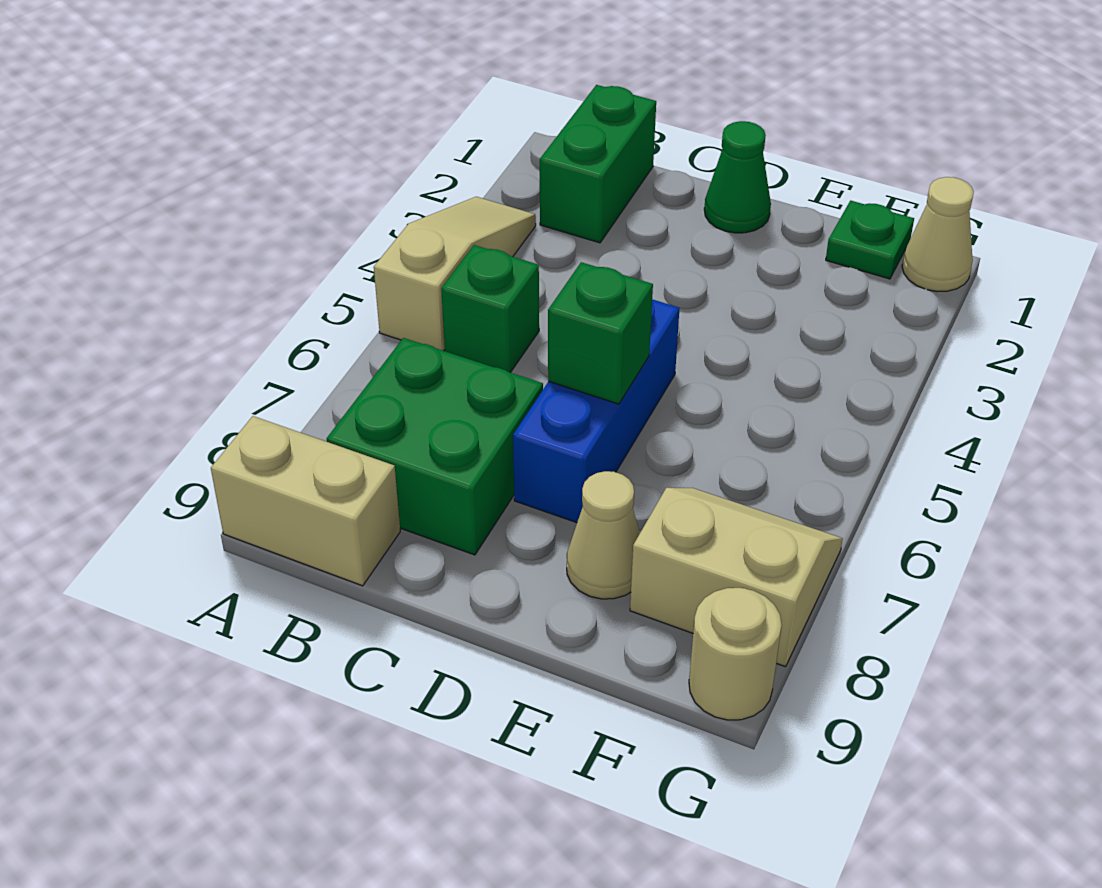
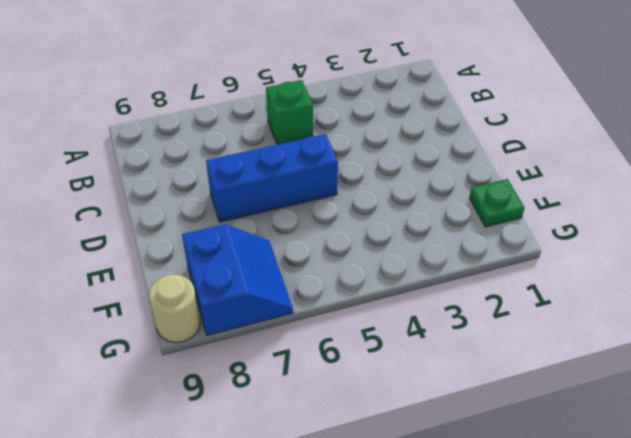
blue slope F7:G8 level 1 top 8 -> tan slope F7:G8 level 1 top 8
none -> tan slope A3:A5 level 1 top 5
none -> tan brick A9:B9 level 1
none -> green brick B1:B2 level 1

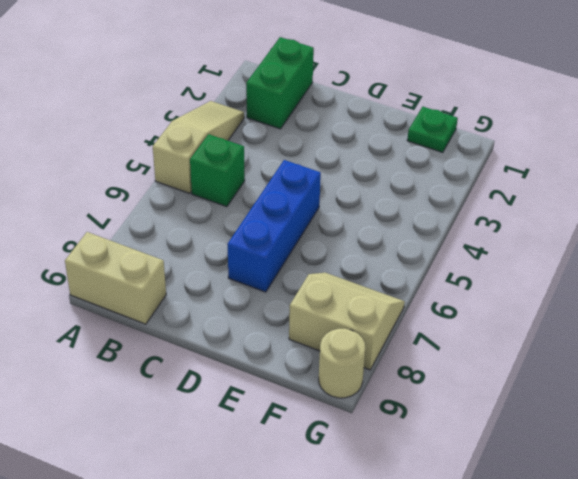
none -> green brick B7:C8 level 1
none -> green cone D1 level 1
none -> tan cone E8 level 1

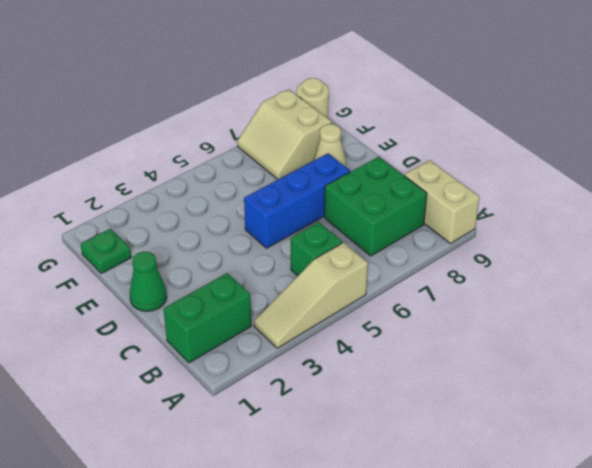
none -> tan cone G1 level 1
none -> green brick D6 level 2

